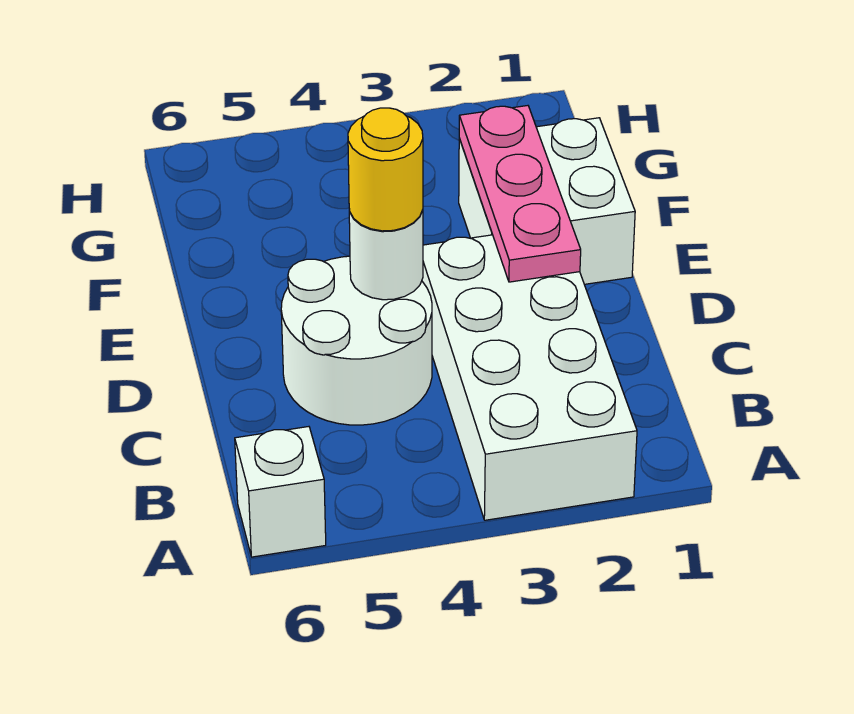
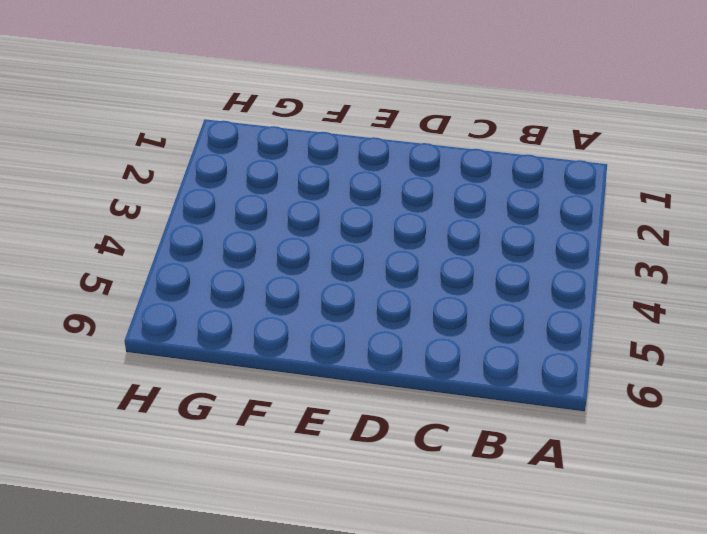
none -> white brick A2:D3 level 1
none -> white brick A6 level 1

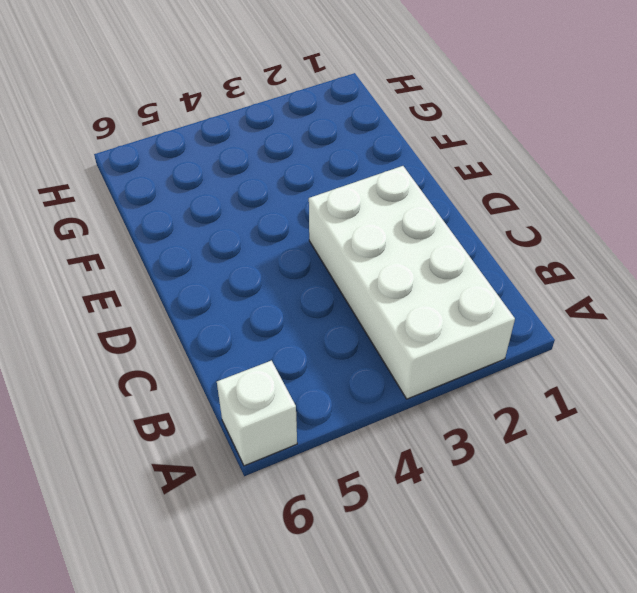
none -> white round brick C4:D5 level 1
none -> white brick E1:F2 level 1

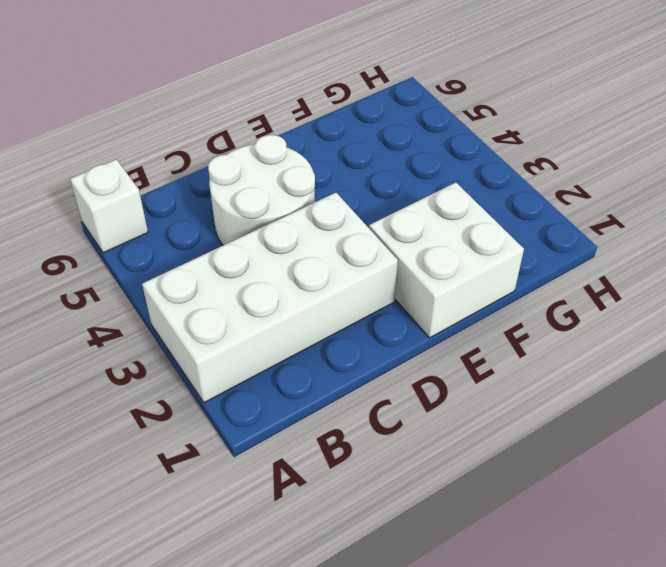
none -> pink plate D2:F2 level 2
none -> white round brick D4 level 2

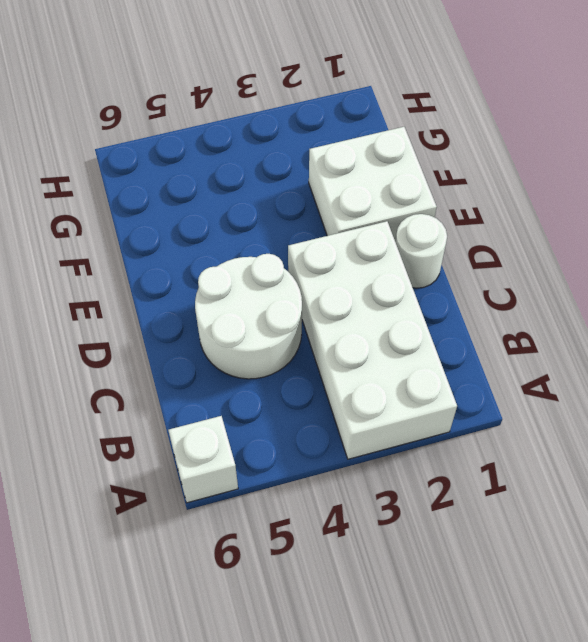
white round brick D1 level 1 -> white round brick D4 level 2
none -> pink plate D2:F2 level 2
none -> yellow round brick D4 level 3

